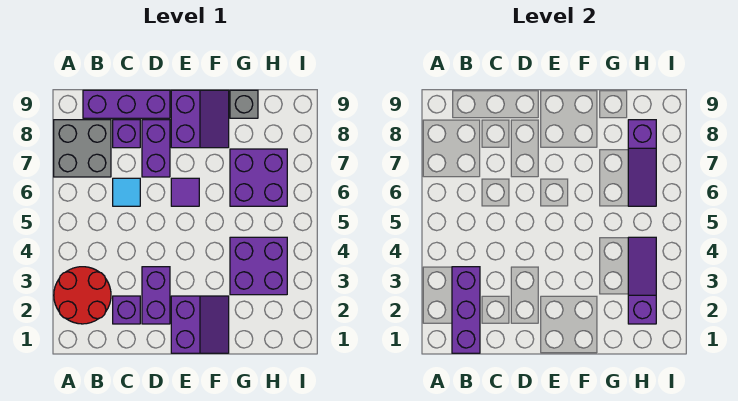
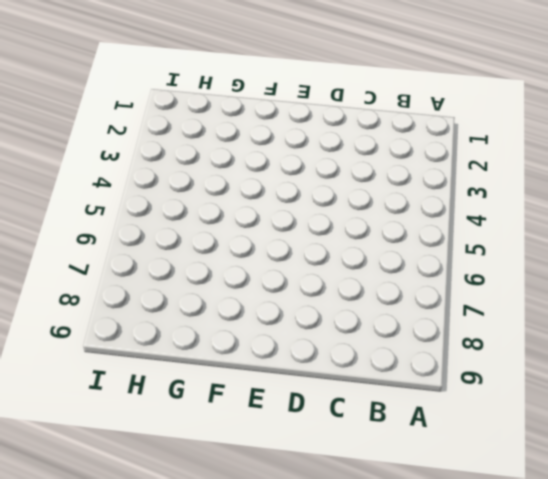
none -> red round brick A2:B3 level 1
none -> grey brick A7:B8 level 1
none -> purple brick B9:D9 level 1

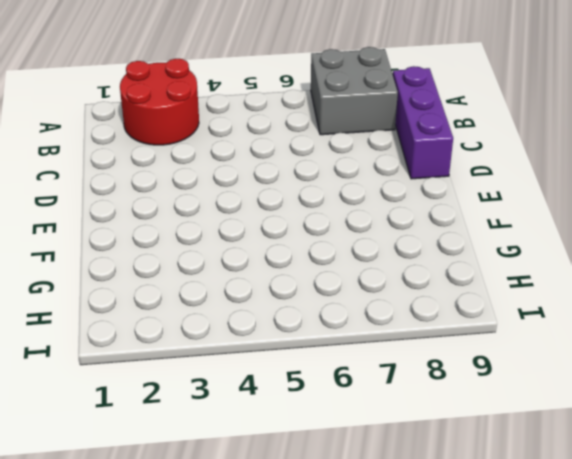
none -> purple brick C2 level 1
none -> cyan tile C6 level 1
none -> purple brick C8 level 1

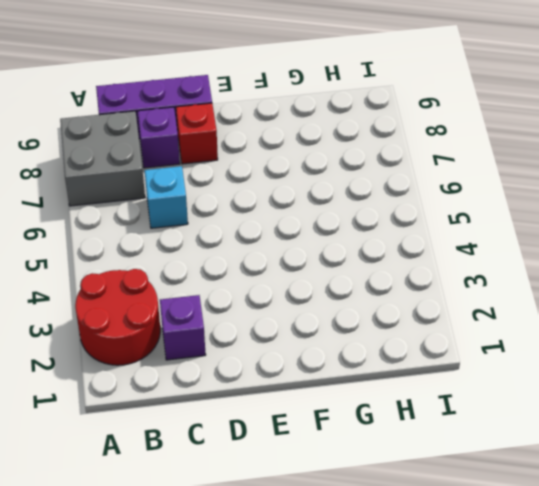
cyan brick C6 level 1 -> cyan tile C6 level 1
red brick D8 level 1 -> purple brick D7:D8 level 1
none -> purple brick D2:D3 level 1
none -> purple slope E1:F2 level 1 top E
none -> purple tile E6 level 1

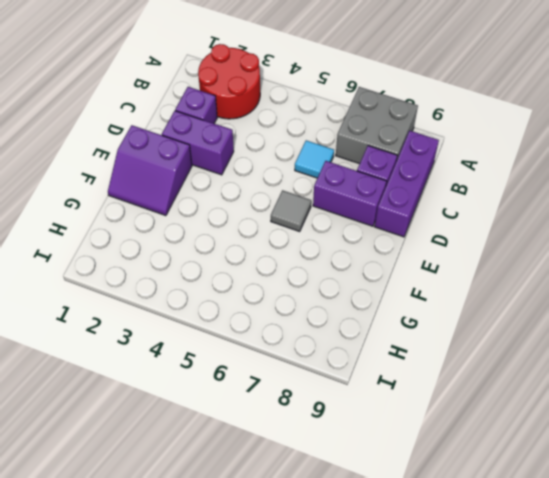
grey tile E6 level 1 -> purple tile E6 level 1
none -> purple slope E8:F9 level 1 top E
none -> purple brick G3:H4 level 1
none -> purple brick G6:H7 level 1

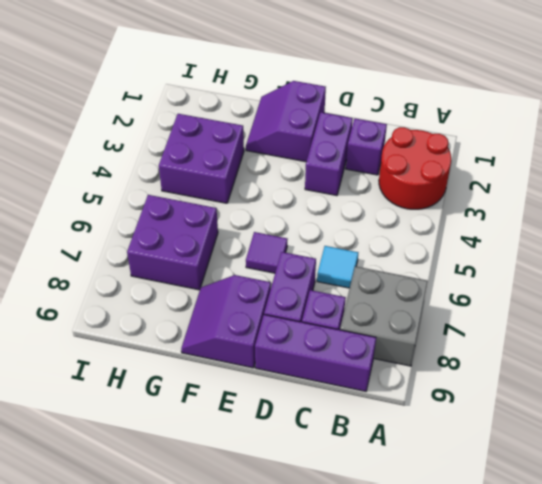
none -> grey brick G9 level 1
none -> purple brick B1:B3 level 2
none -> purple slope H2:H4 level 2 top 2

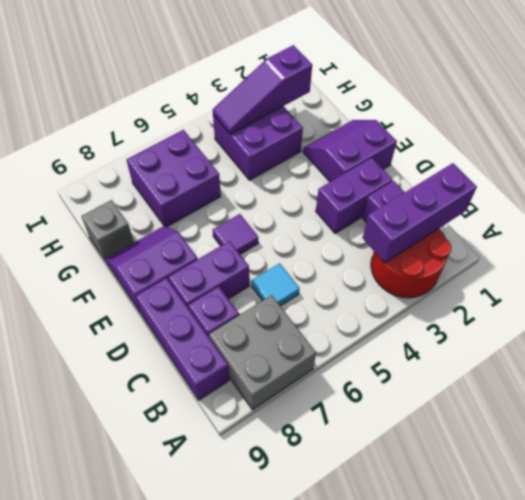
none -> purple slope H6:H8 level 2 top 8

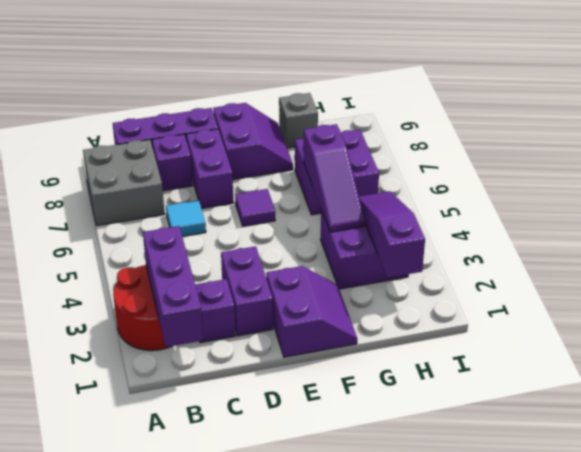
purple slope G4:G6 level 2 top 6 -> purple slope H6:H8 level 2 top 8

